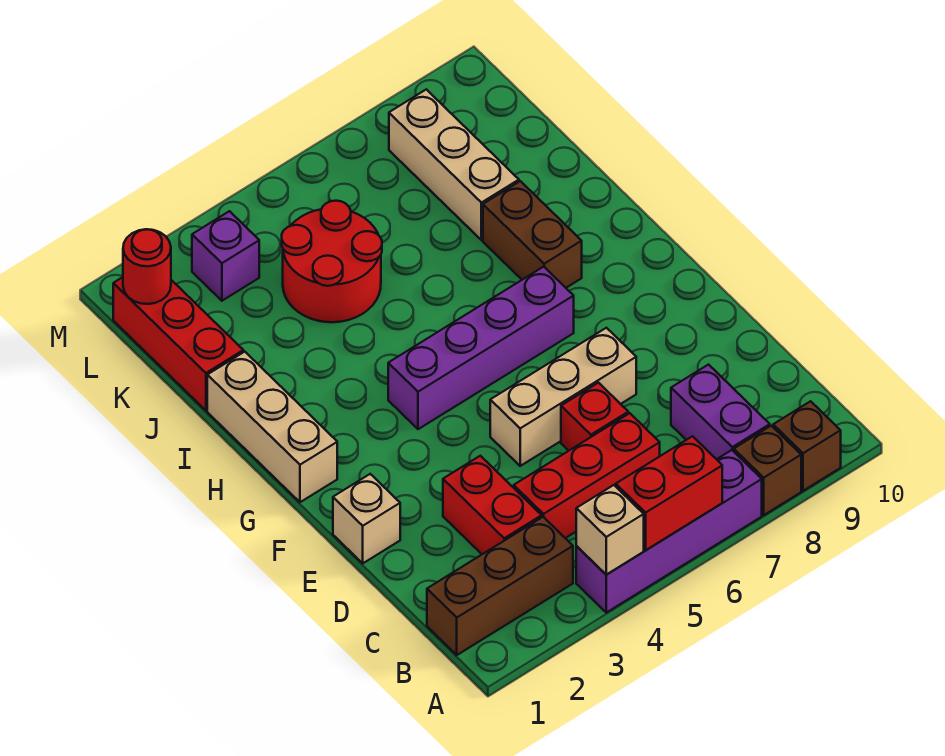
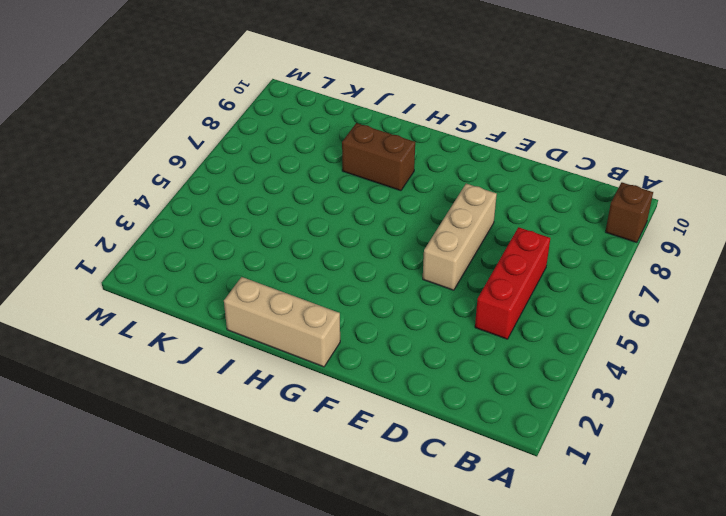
none -> purple brick A4:A7 level 1
none -> brown brick A8 level 1
none -> brown brick B1:B3 level 1

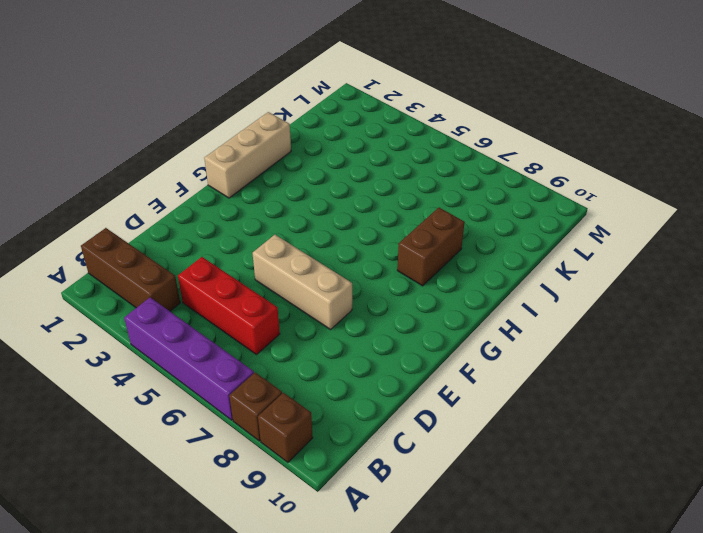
none -> purple brick B8:C8 level 1
none -> red brick C3:D3 level 1
none -> red brick D6 level 1

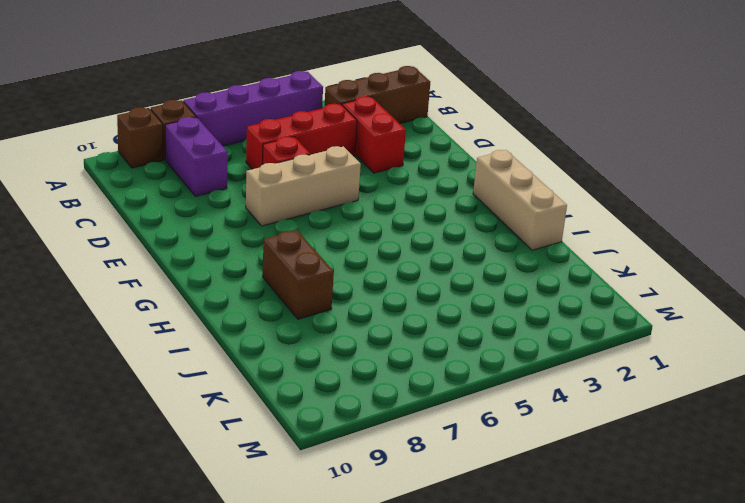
none -> tan brick E1 level 1
none -> purple brick G4:G7 level 1
none -> red brick J1:L1 level 1

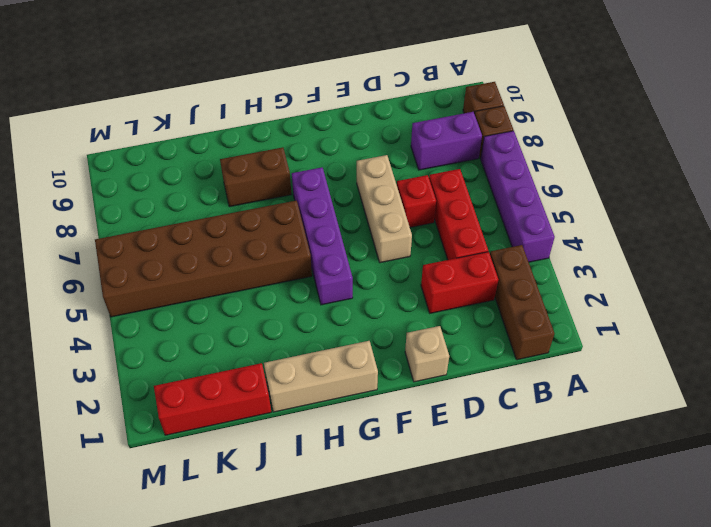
brown brick H5:M6 level 1 -> red round brick J4:K5 level 1
none -> tan brick J8:L8 level 1
none -> purple brick L3 level 1
none -> tan brick A4 level 2

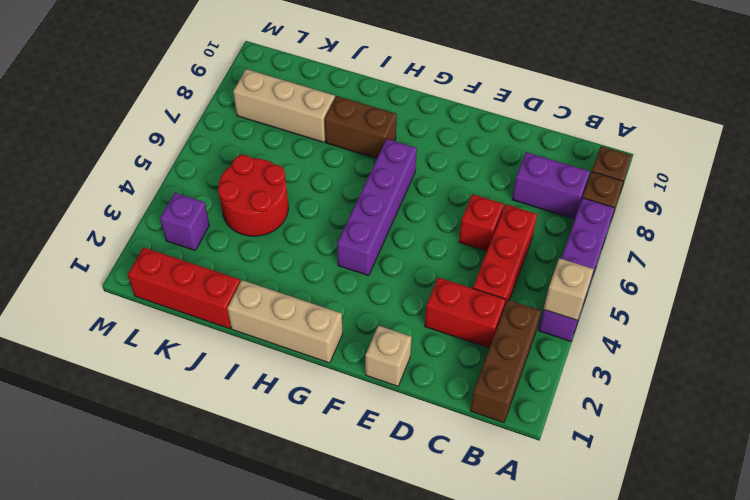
none -> tan brick E5:E7 level 1
none -> red brick A5:A6 level 2
none -> red round brick L1 level 2

